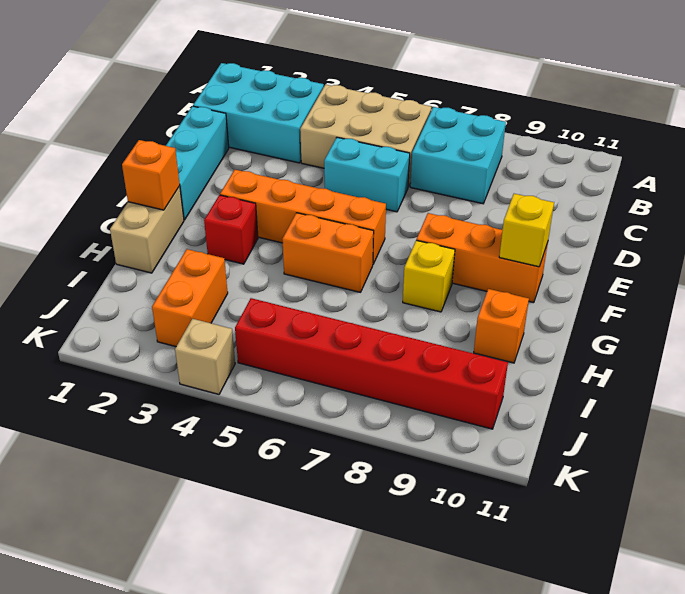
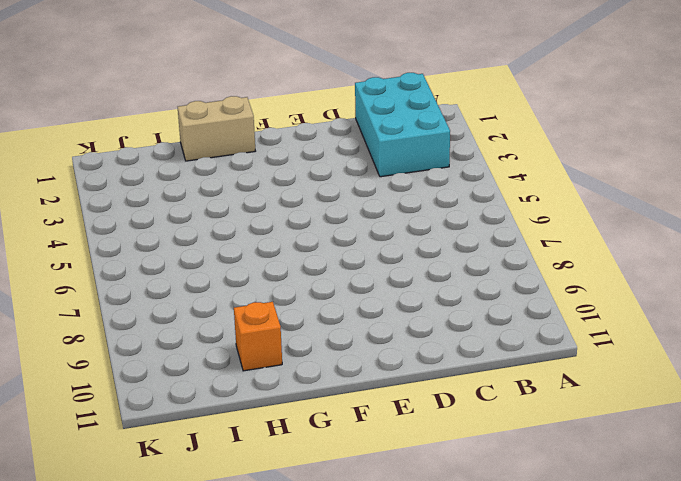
none -> tan brick B4:C6 level 1
none -> cyan brick B7:C8 level 1
none -> cyan brick D1:F1 level 1

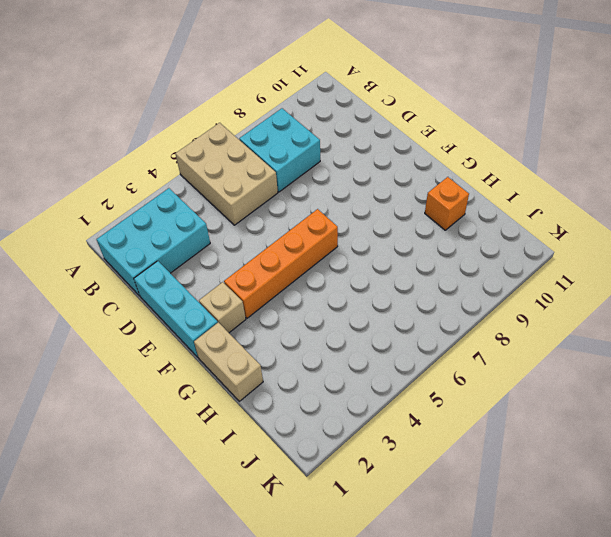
tan brick A5:C6 level 1 -> tan brick B4:C6 level 1
tan brick F2 level 1 -> tan brick K4 level 1
none -> cyan brick D5:D6 level 1
none -> orange brick F8:F10 level 1
none -> red brick G3 level 1

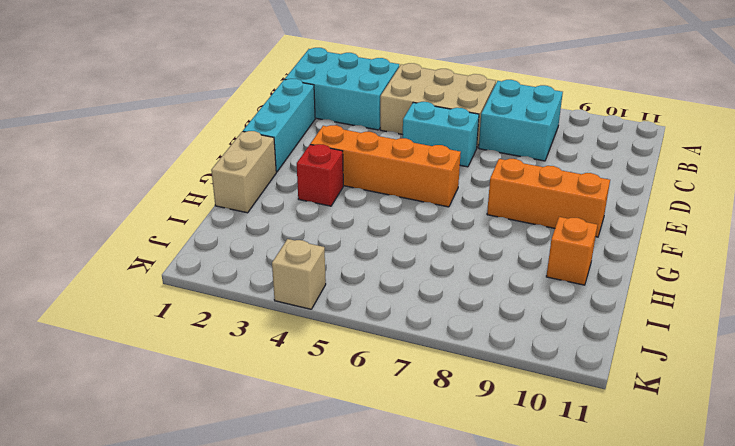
none -> orange brick G5:G6 level 1
none -> yellow brick G8 level 1
none -> orange brick I3:J3 level 1

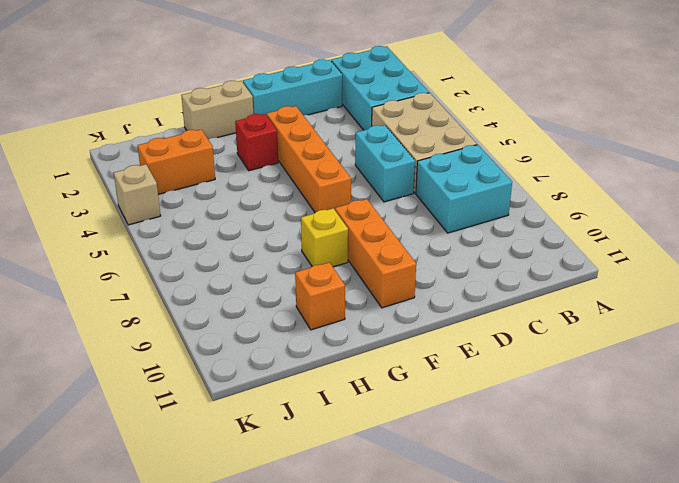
none -> orange brick G5:G6 level 1
none -> red brick J5:J10 level 1
none -> yellow brick F10 level 2

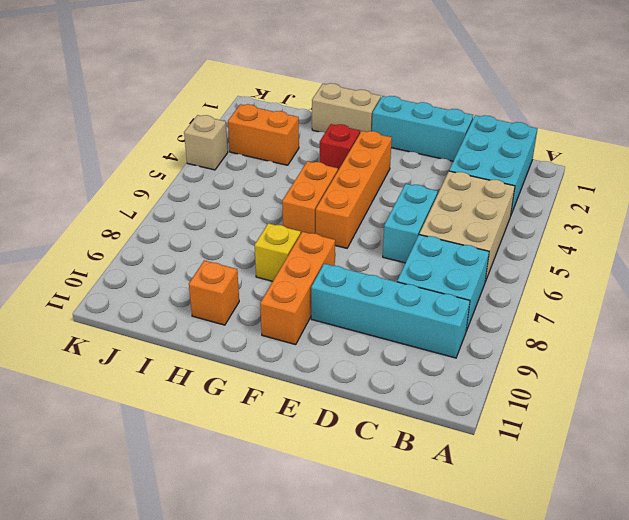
cyan brick B9:E9 level 1 -> none
none -> red brick J5:J10 level 1
none -> yellow brick F10 level 2
none -> orange brick G1 level 2

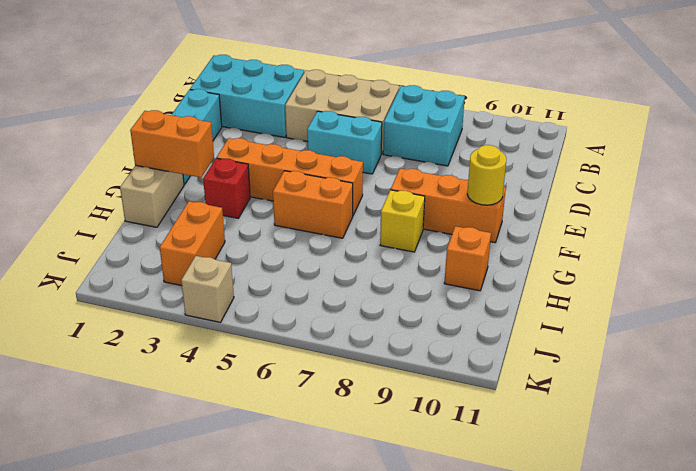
yellow round brick F10 level 2 -> yellow brick F10 level 2
orange brick G1:G2 level 2 -> orange brick G1 level 2
none -> red brick J5:J10 level 1

